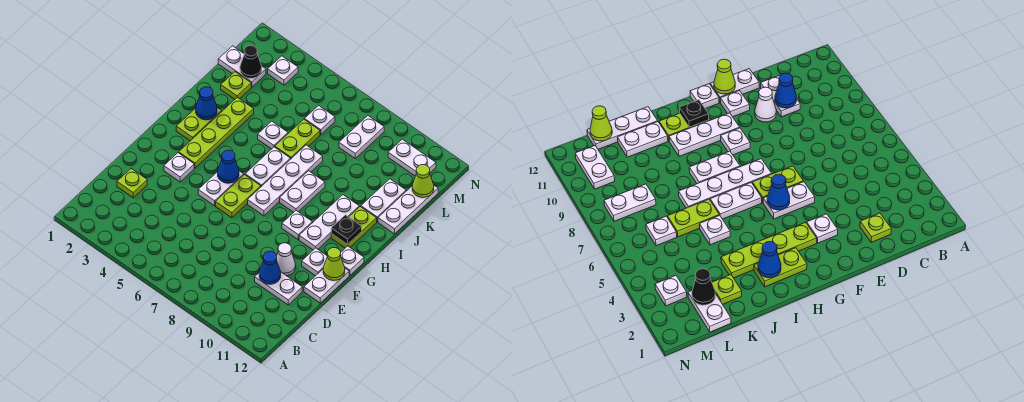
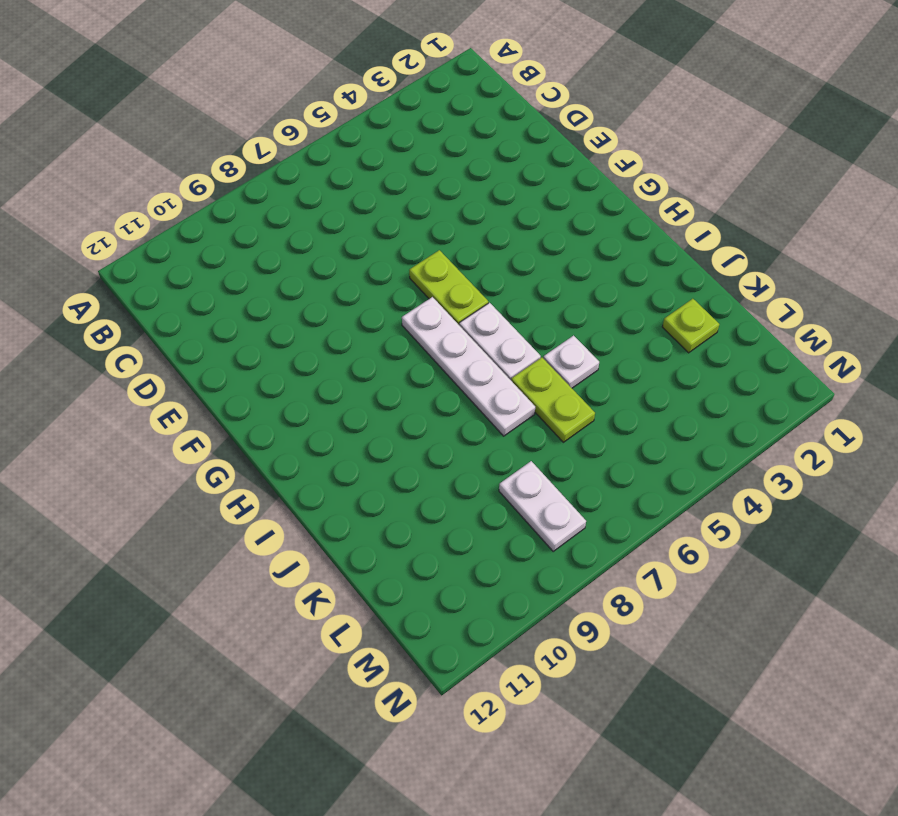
none -> lime plate D2 level 1
none -> white plate D10:D11 level 1
none -> white cone E10 level 1
none -> white plate E12:F12 level 1

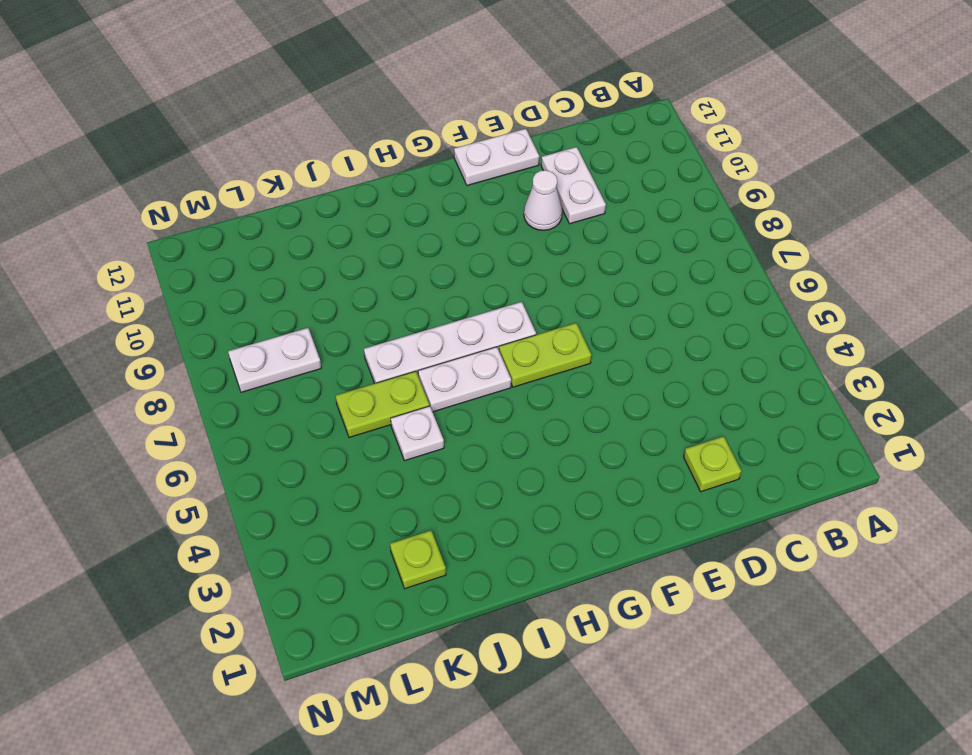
none -> white plate F3 level 1
none -> white plate F5:G5 level 1
none -> white plate F11 level 1
none -> lime plate G3:J3 level 1

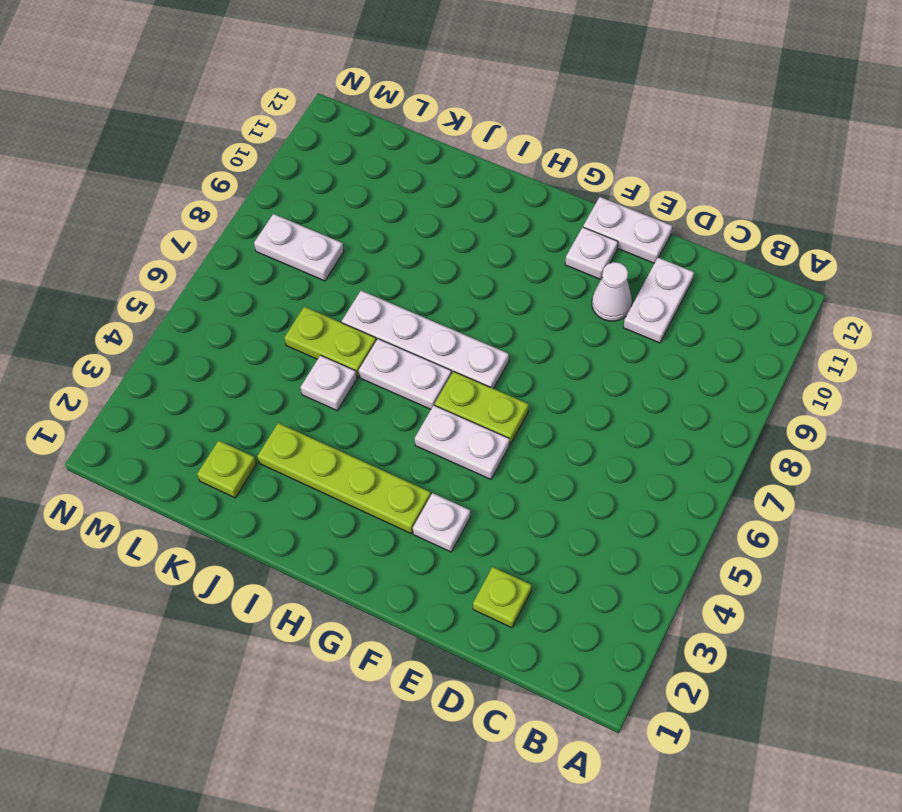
none -> white plate G9 level 1
none -> white plate G10:I10 level 1
none -> white plate G12 level 1
none -> lime plate H2:I2 level 1

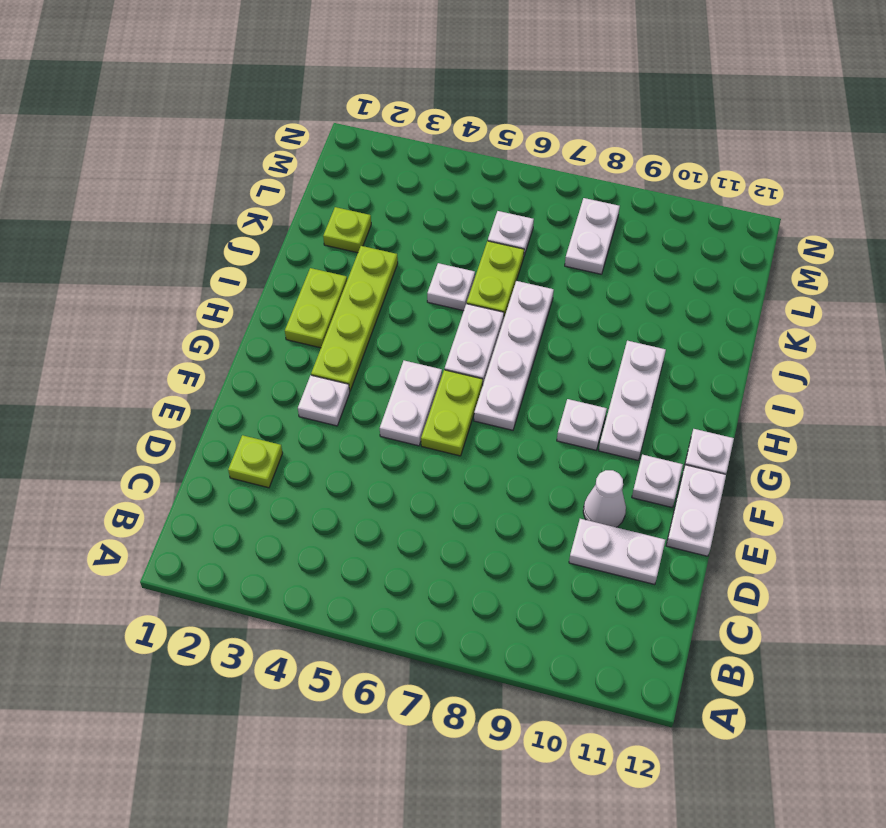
none -> white plate H8:I8 level 1
none -> lime plate H11:I11 level 1
none -> white plate J11:K11 level 1
none -> white plate J12:L12 level 1

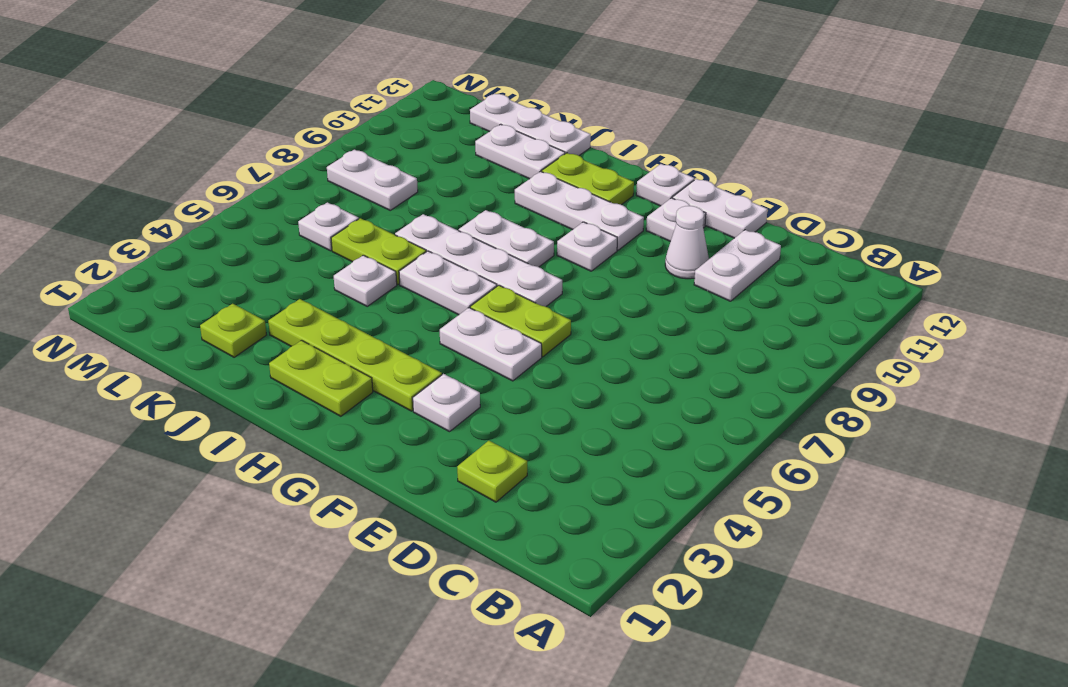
none -> white plate L1:L2 level 1
none -> white plate M3 level 1
none -> white plate M10:M11 level 1
none -> blue cone D10 level 2

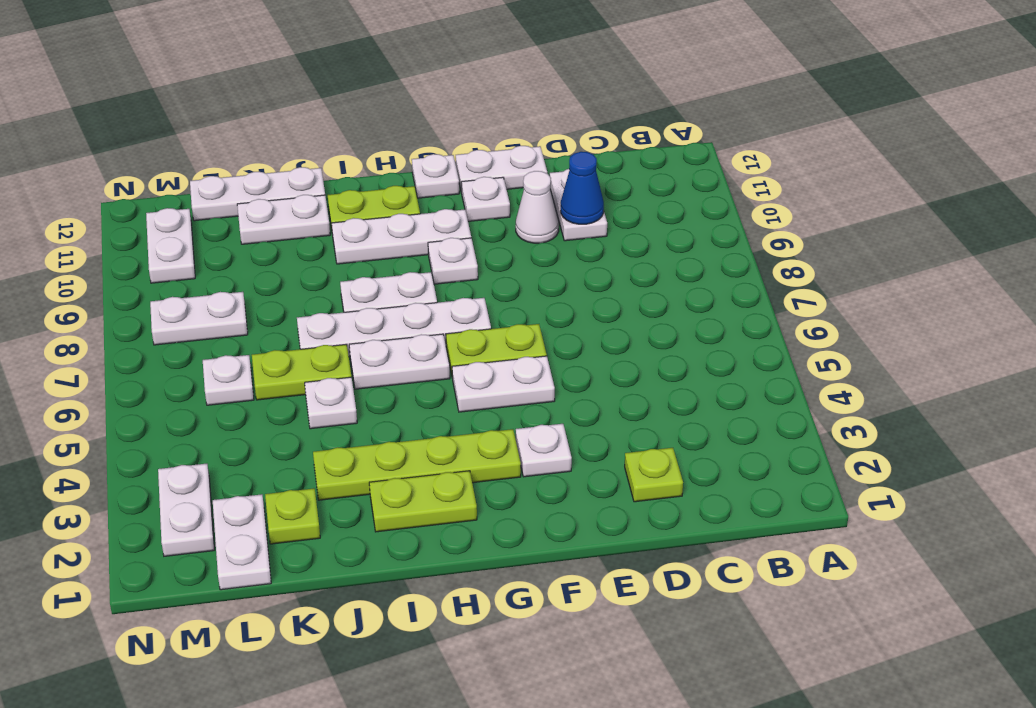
white plate M2:M3 level 1 -> white plate M3 level 1
none -> lime cone F12 level 2
none -> blue cone G5 level 2
none -> black plate H11 level 2
none -> blue cone I2 level 2

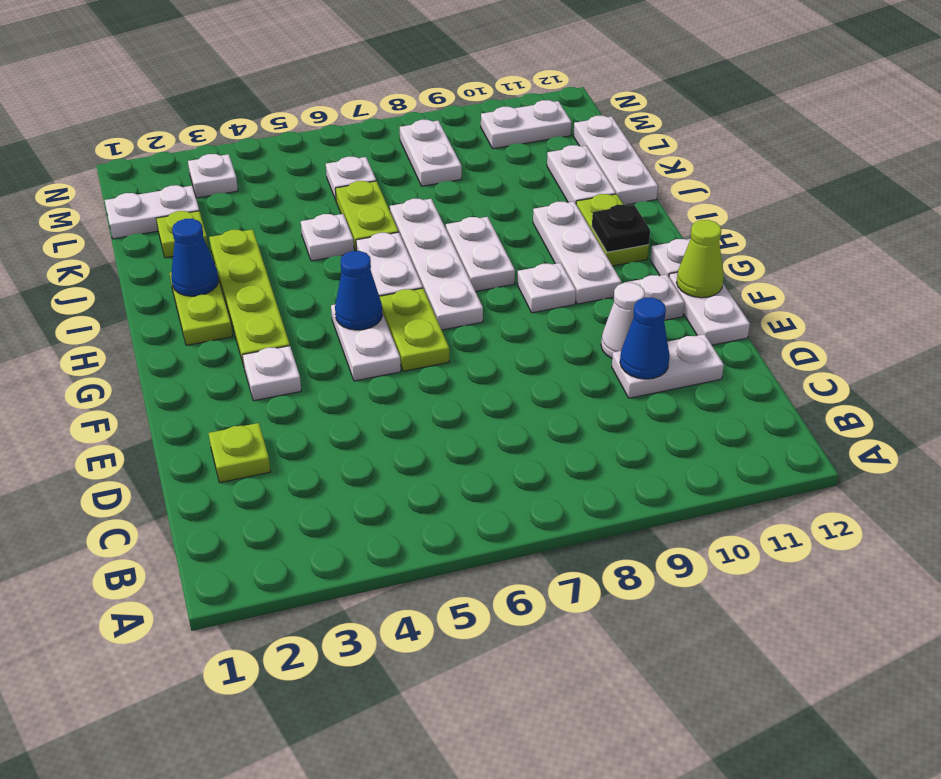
none -> black cone L2 level 2
none -> lime cone L12 level 2

